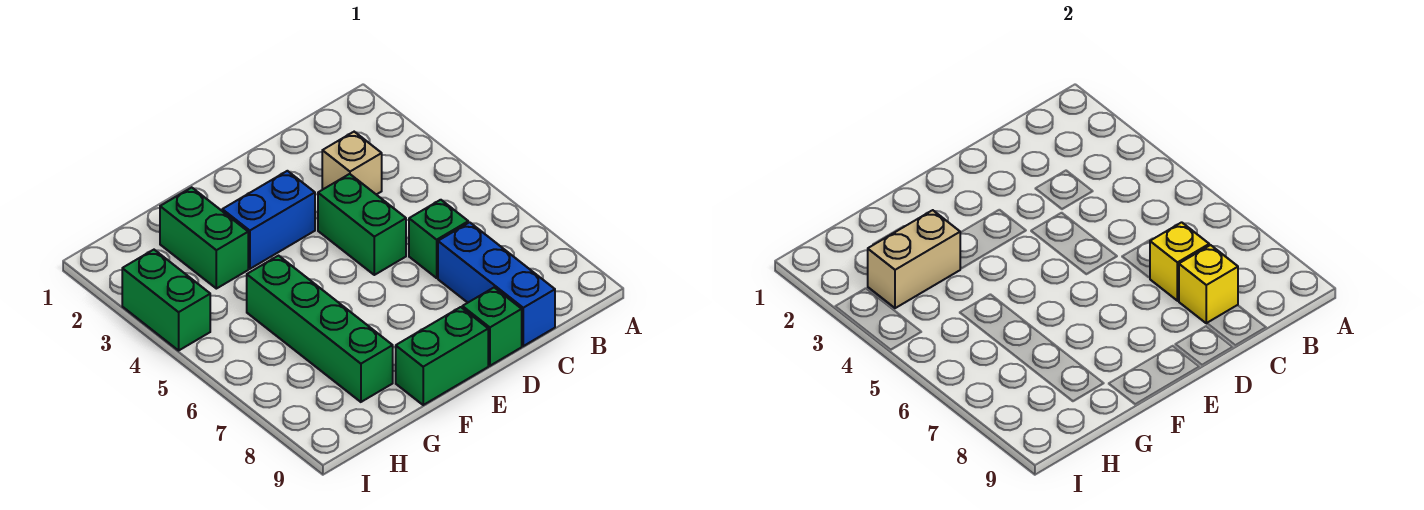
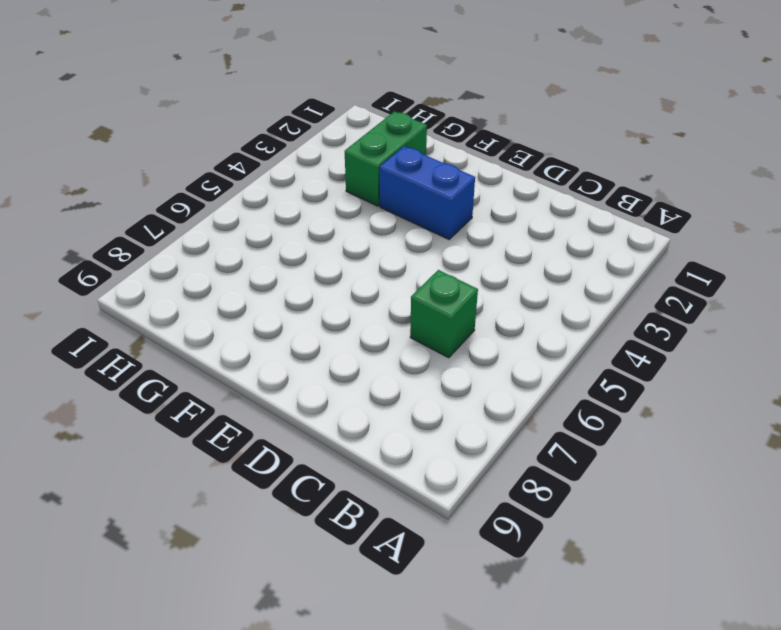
none -> tan brick C3 level 1
none -> blue brick C7:C9 level 1
none -> green brick D4:D5 level 1

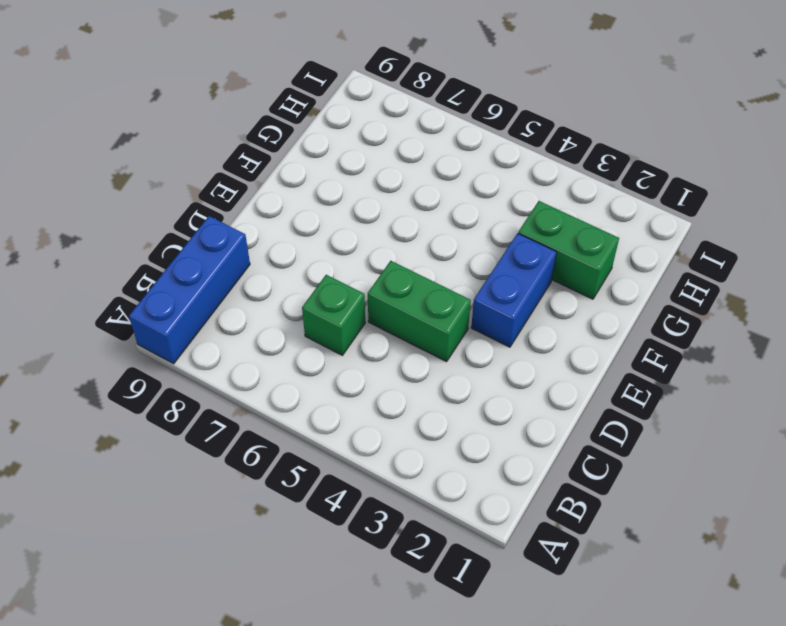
blue brick A9:C9 level 1 -> blue brick C7:C9 level 1
none -> tan brick C3 level 1
none -> green brick D9 level 1
none -> green brick E9:F9 level 1

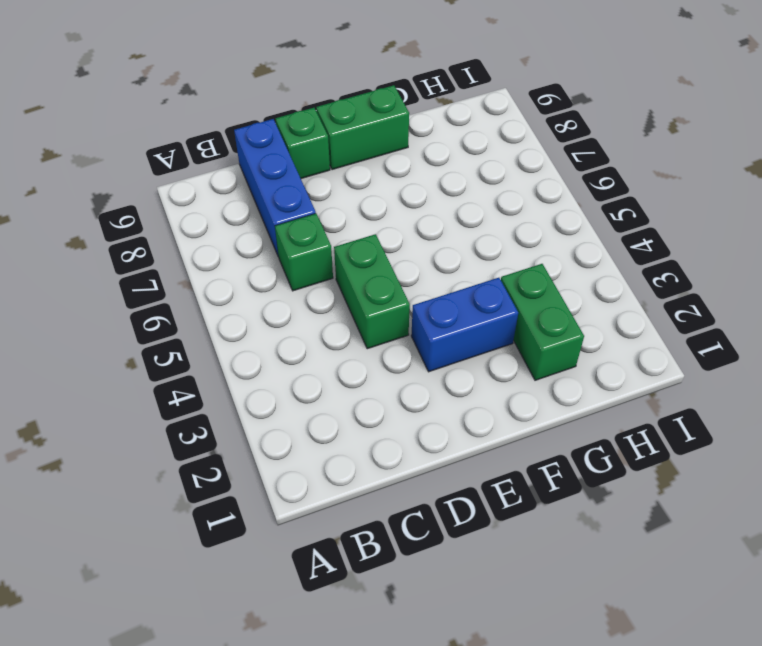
none -> tan brick C3 level 1
none -> green brick G5:G8 level 1
none -> green brick I3:I4 level 1

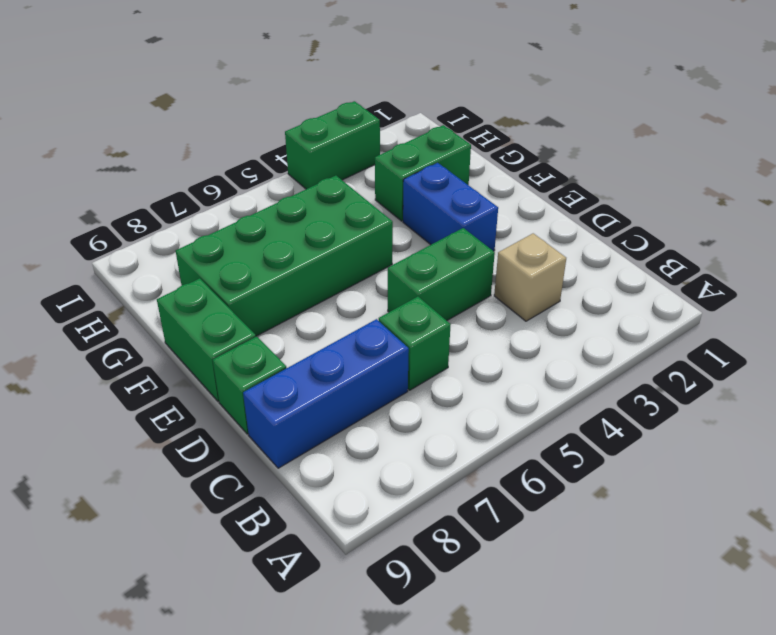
green brick F5:G8 level 1 -> green brick G5:G8 level 1
none -> yellow brick C7 level 2
none -> yellow brick C8 level 2
none -> tan brick G3:H3 level 2

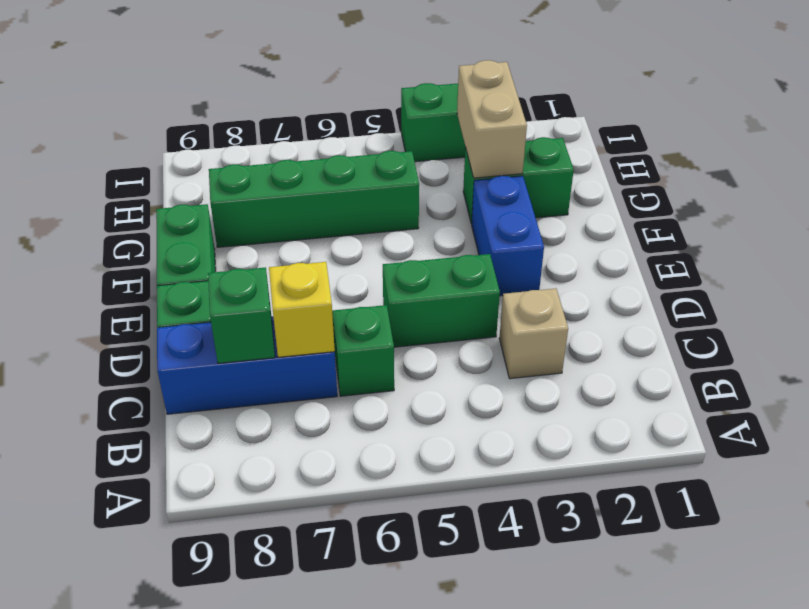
green brick C8 level 2 -> yellow brick C8 level 2

